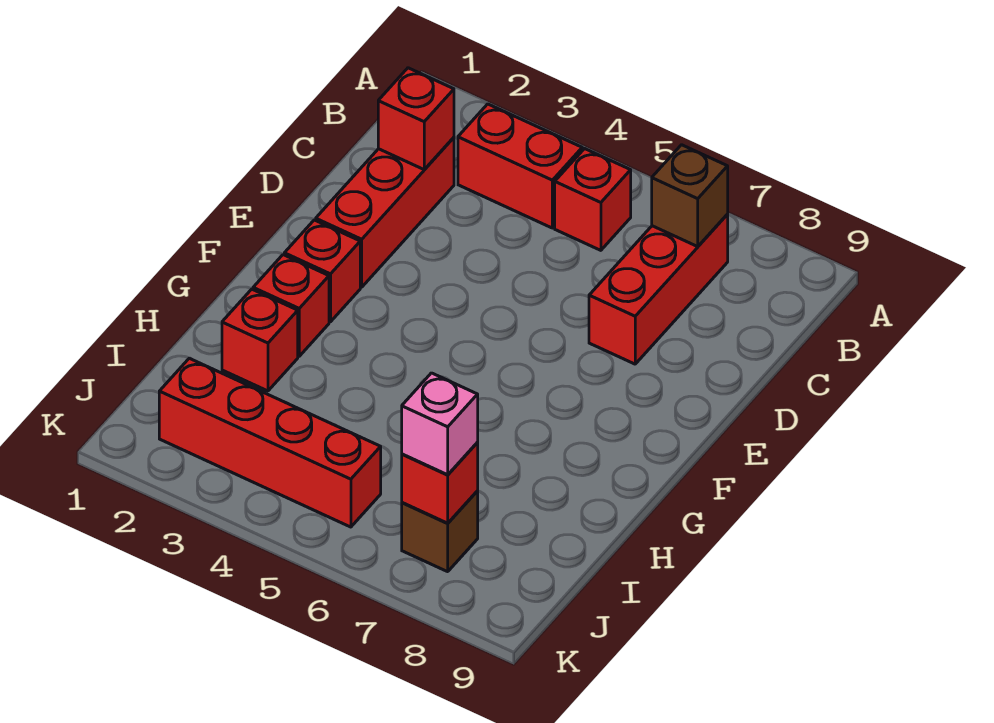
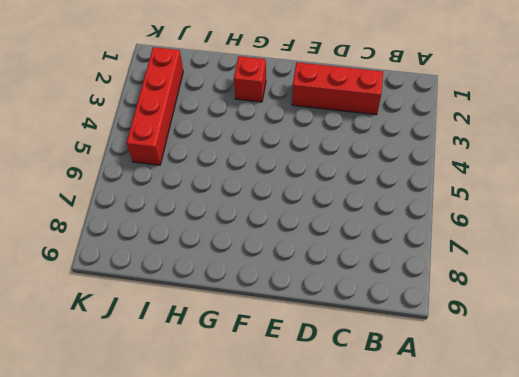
none -> red brick B3:B4 level 1
none -> red brick B5 level 1
none -> red brick B7:D7 level 1

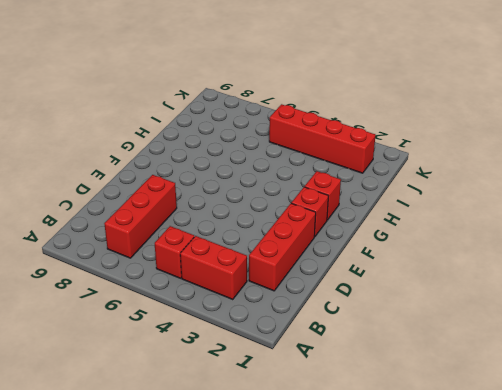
none -> red brick H2 level 1
none -> brown brick J7 level 1
none -> brown brick B7 level 2

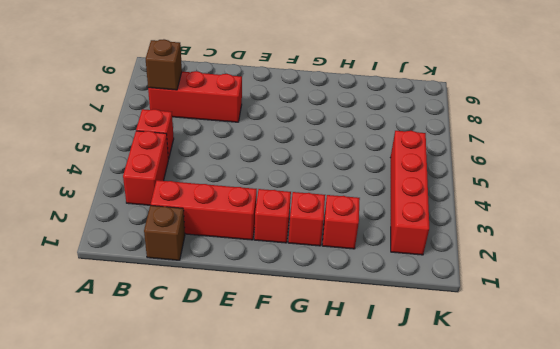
brown brick C1 level 1 -> brown brick J7 level 1
none -> red brick C2 level 2
none -> red brick J7 level 2
none -> pink brick J7 level 3

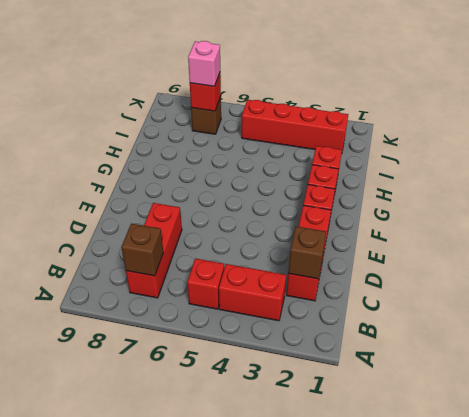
brown brick C2 level 2 -> red brick C2 level 2

